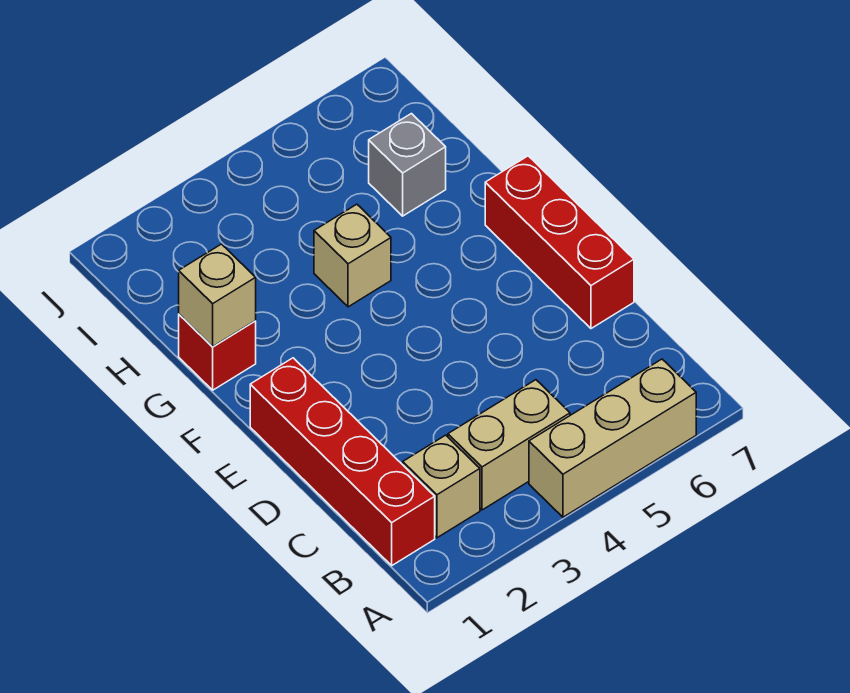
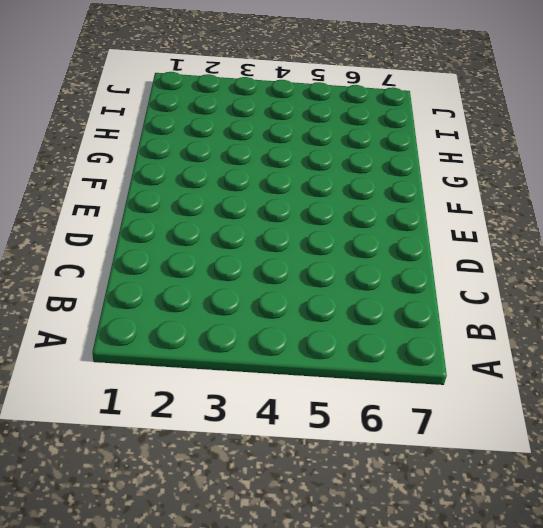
none -> tan brick A4:A6 level 1
none -> red brick B1:E1 level 1

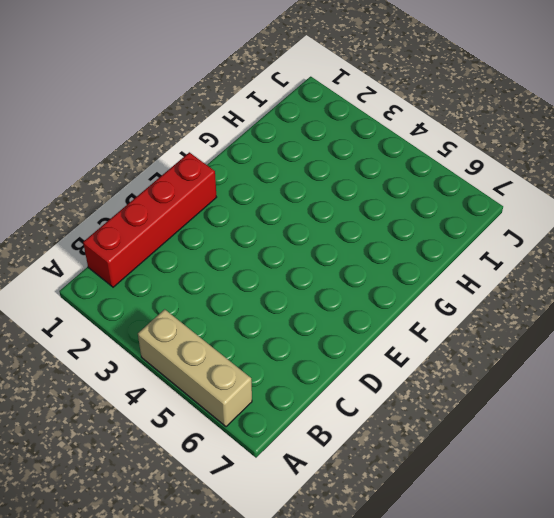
none -> tan brick B2 level 1
none -> tan brick B3:B4 level 1

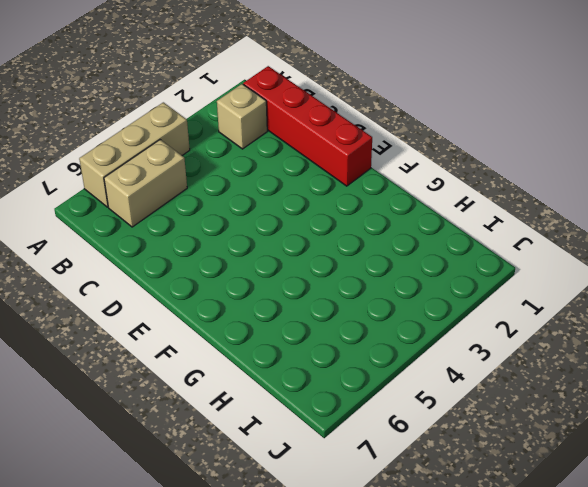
tan brick B5:B6 level 1 -> tan brick B3:B4 level 1
none -> red brick D7:F7 level 1
none -> red brick G1 level 1

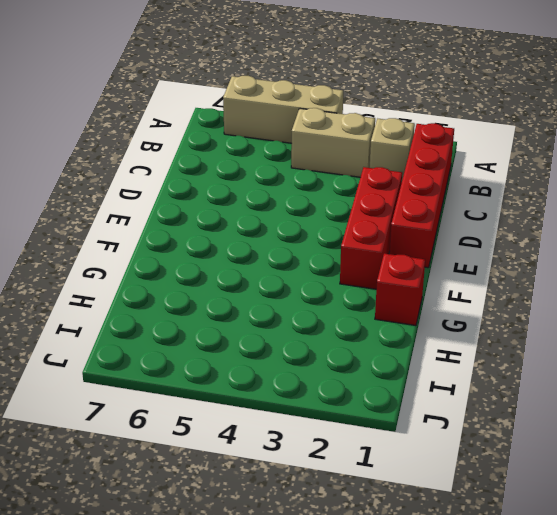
red brick D2:F2 level 1 -> red brick D7:F7 level 1
none -> tan brick G4 level 1
none -> grey brick H6 level 1

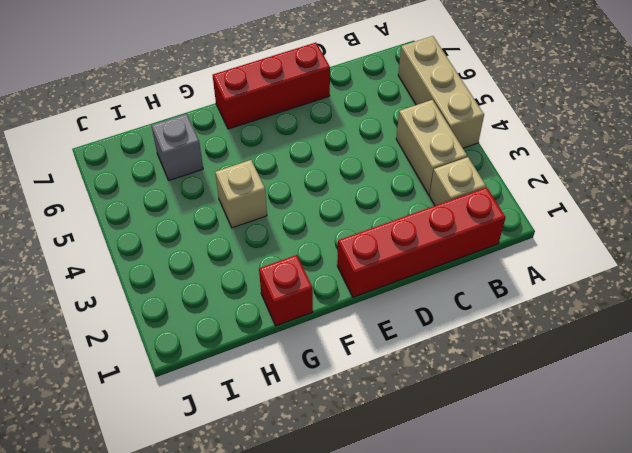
none -> tan brick G1 level 2

